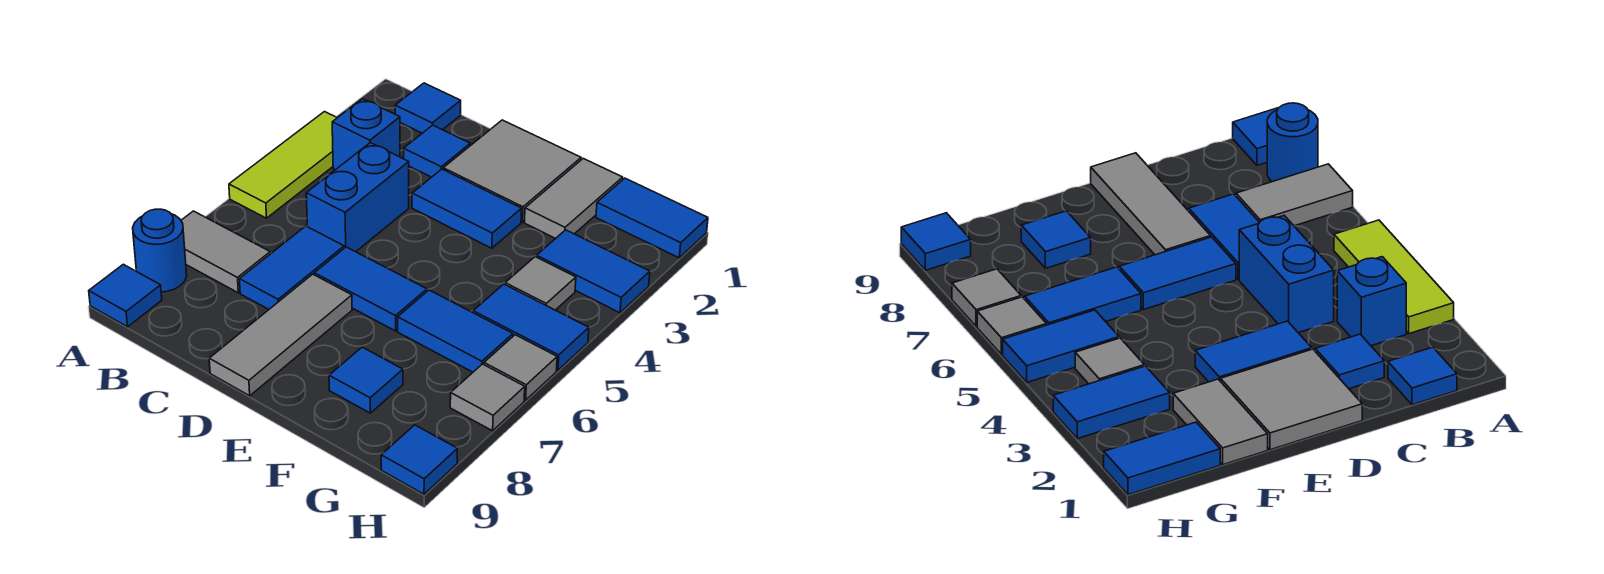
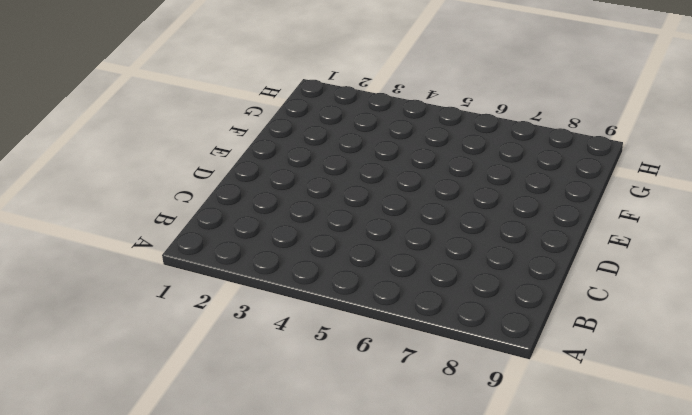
none -> lime tile A3:A5 level 1
none -> grey tile A7:B7 level 1
none -> blue round brick A8 level 1

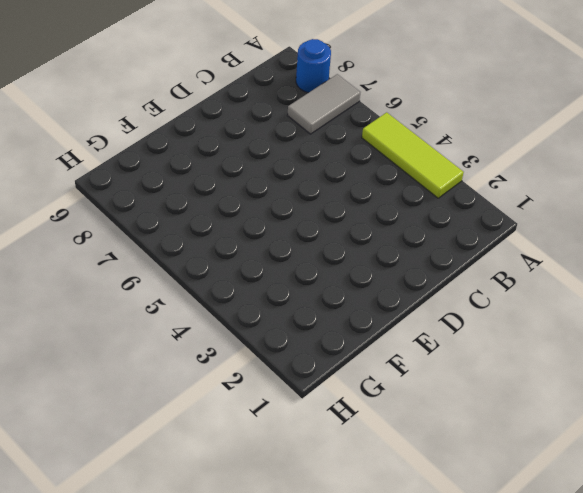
none -> blue tile A9 level 1
none -> blue tile B1 level 1
none -> blue brick B3 level 1

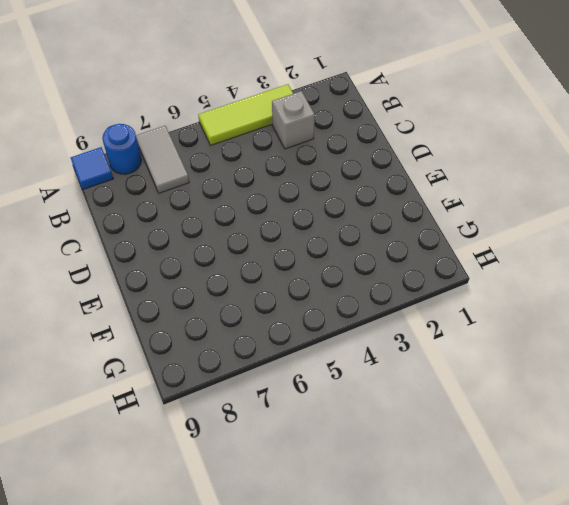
grey brick B3 level 1 -> blue brick B3 level 1
none -> blue tile B1 level 1
none -> blue tile C2 level 1
none -> blue brick C4:C5 level 1

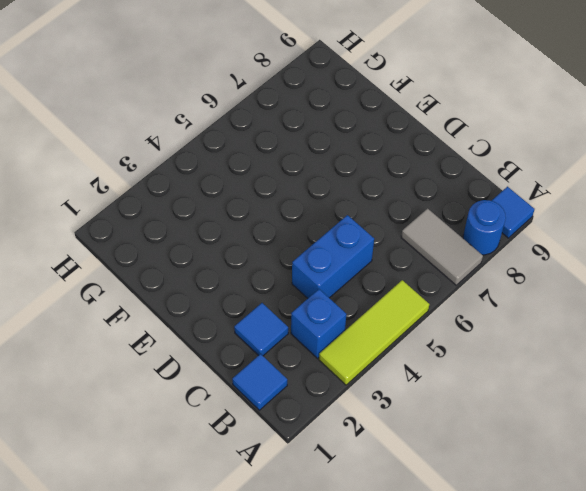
none -> blue tile C6:C7 level 1
none -> grey tile D1:E2 level 1
none -> blue tile D3:E3 level 1

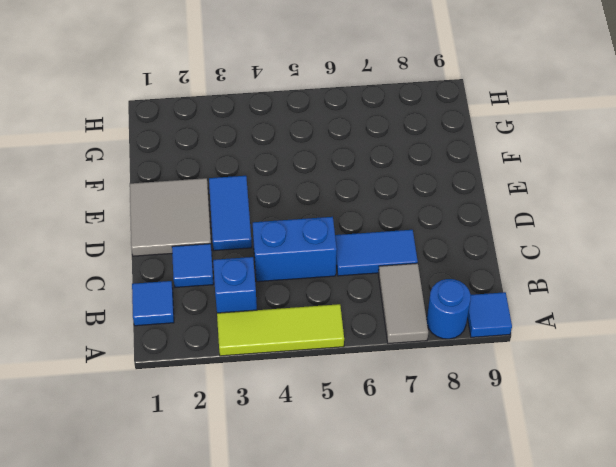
none -> blue tile D6:E6 level 1
none -> grey tile D7:D9 level 1
none -> grey tile F1:F2 level 1

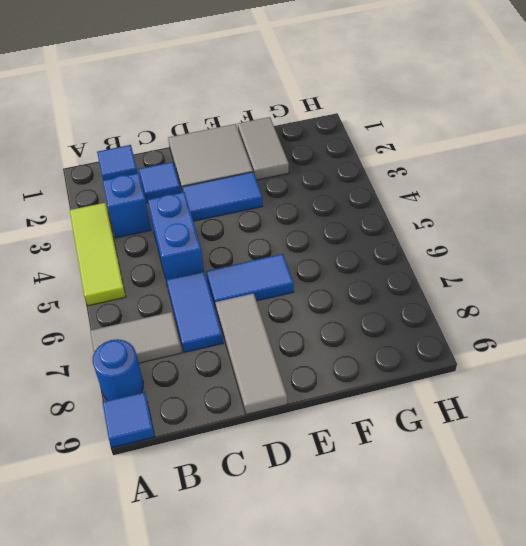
none -> blue tile F6:G6 level 1
none -> blue tile F8 level 1
none -> blue tile G1:H1 level 1

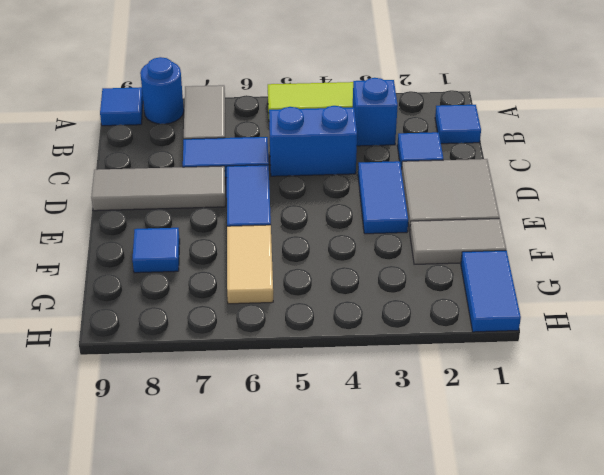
tan tile F6:G6 level 1 -> blue tile F6:G6 level 1
none -> blue tile G3:H3 level 1
none -> grey tile G4 level 1
none -> blue tile G5:H5 level 1

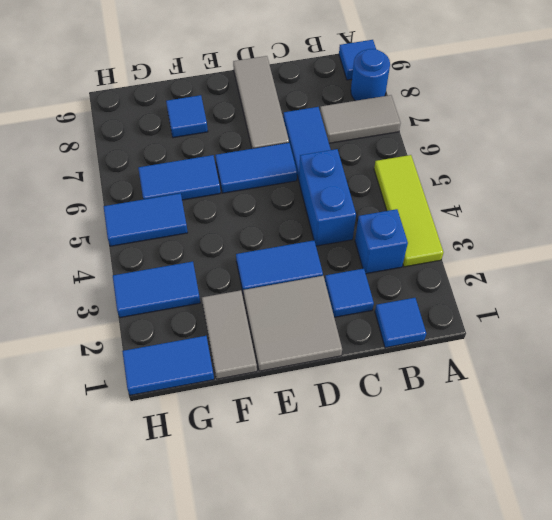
none -> grey tile G4 level 1
none -> grey tile H6 level 1
none -> grey tile H7 level 1

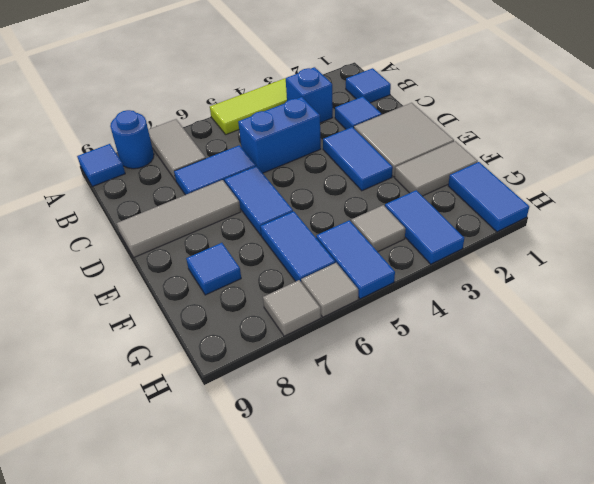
none -> blue tile H9 level 1

